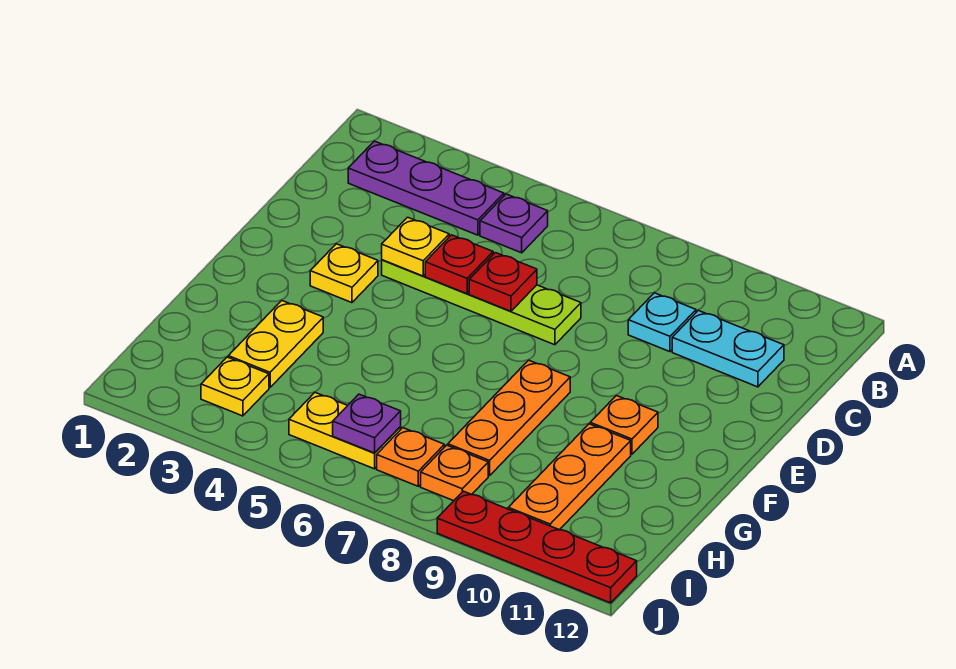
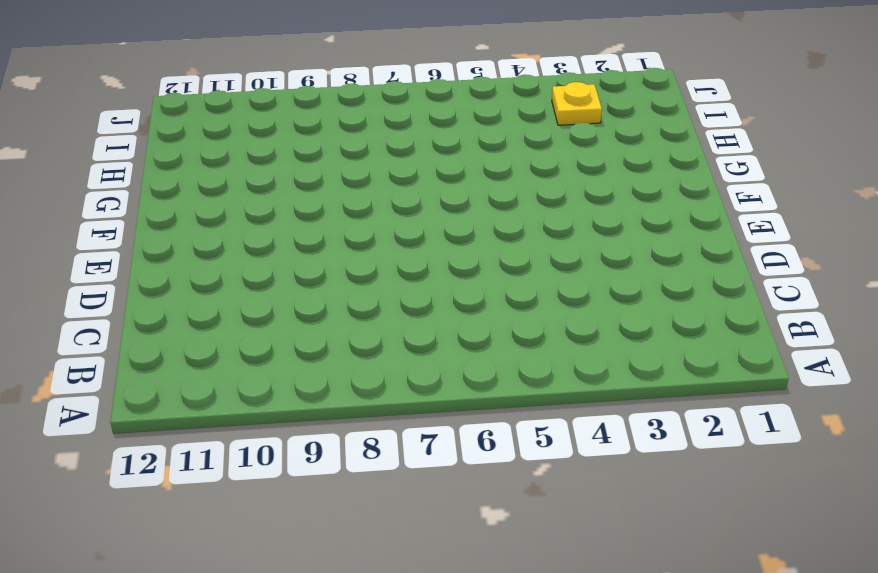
none -> purple plate B2:B4 level 1
none -> purple plate B5 level 1
none -> cyan plate C9 level 1

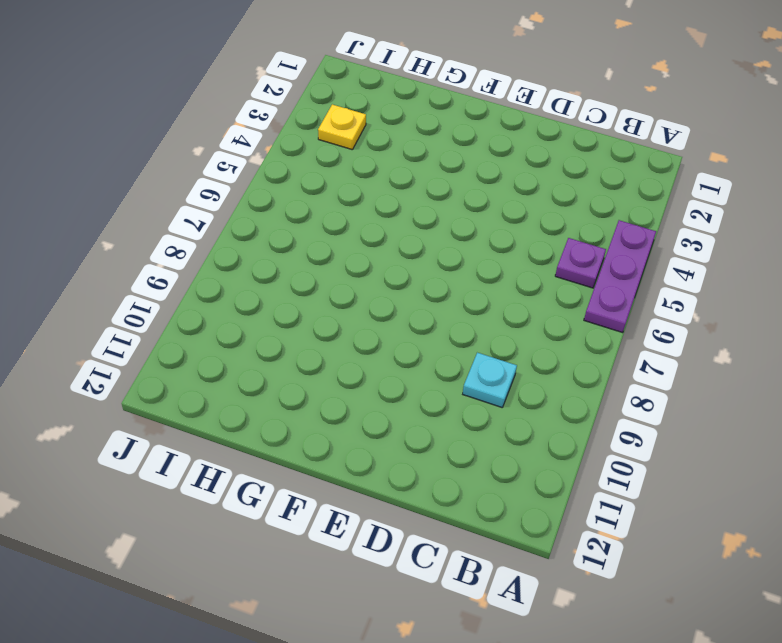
purple plate A4:A6 level 1 -> purple plate B2:B4 level 1
none -> cyan plate C10:C11 level 1
none -> lime plate D4:D7 level 1
none -> yellow plate E3 level 1

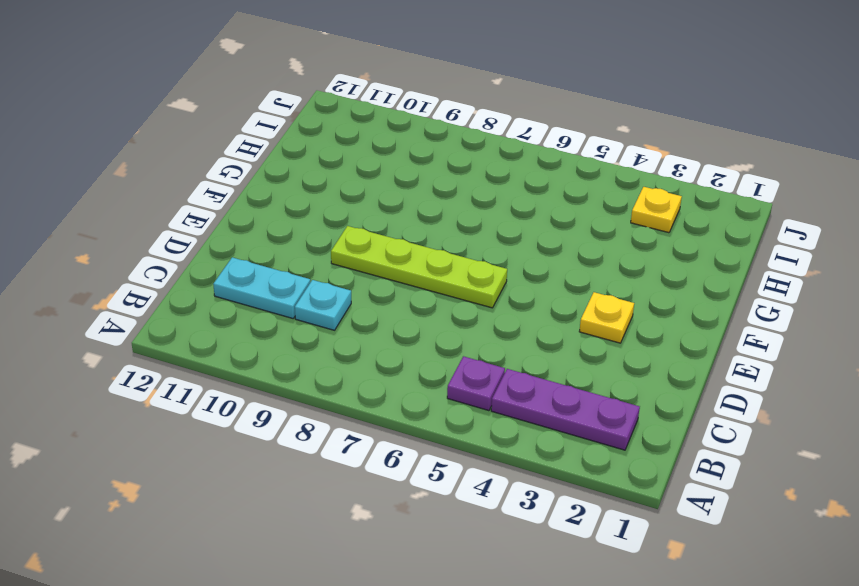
lime plate E6:E9 level 1 -> lime plate D4:D7 level 1
none -> orange plate F8:H8 level 1
none -> orange plate F10 level 1
none -> yellow plate G3:H3 level 1

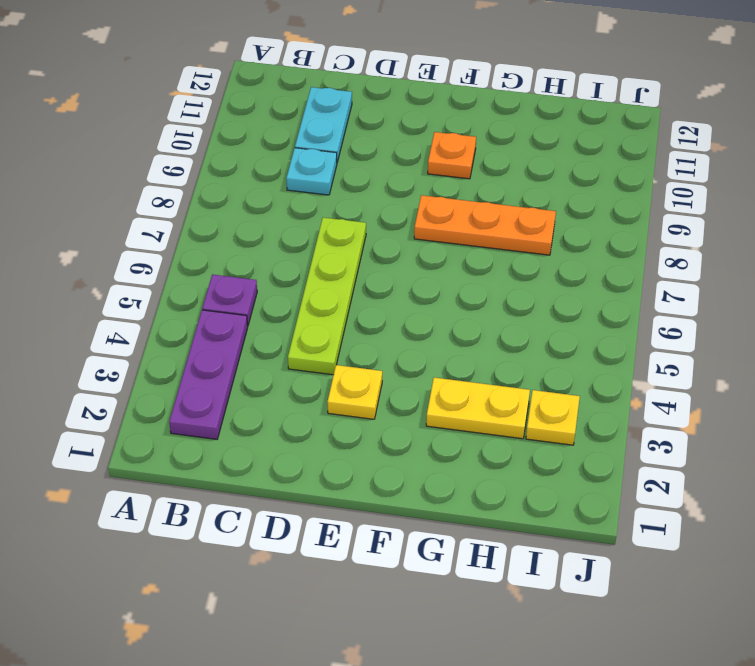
none -> orange plate G10:I10 level 1
none -> yellow plate I5:I6 level 1
none -> orange plate I7 level 1

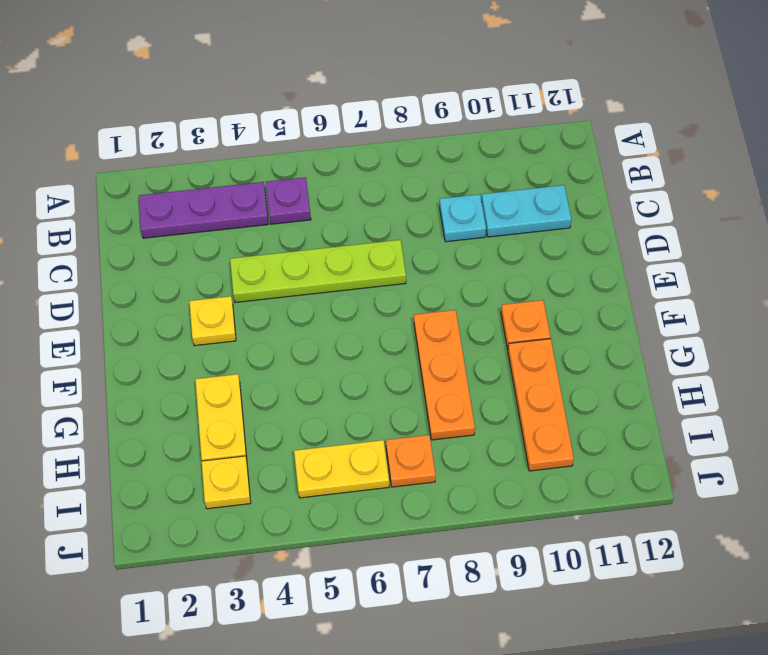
none -> orange plate I8 level 1
none -> red plate J9:J12 level 1
none -> yellow plate D4 level 2

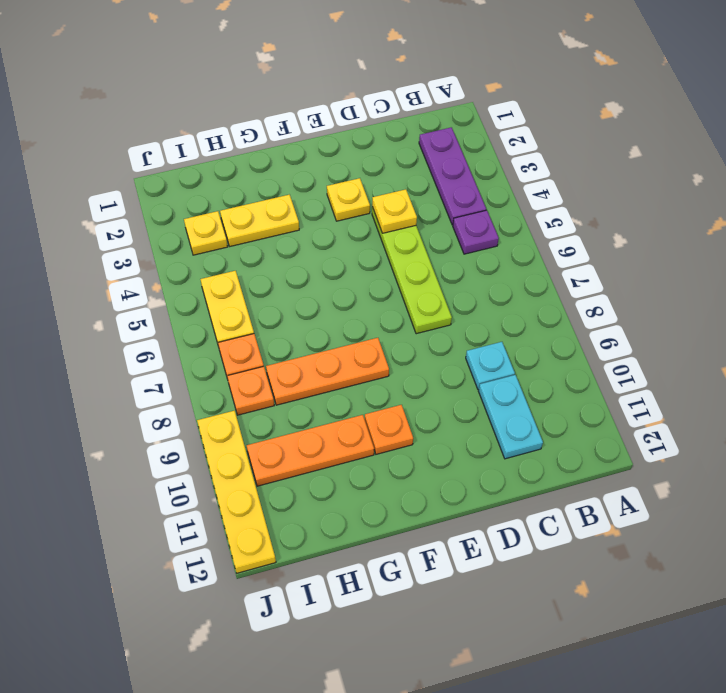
yellow plate J9:J12 level 1 -> red plate J9:J12 level 1
none -> red plate D5 level 2
none -> red plate D6 level 2
none -> purple plate I6 level 2

